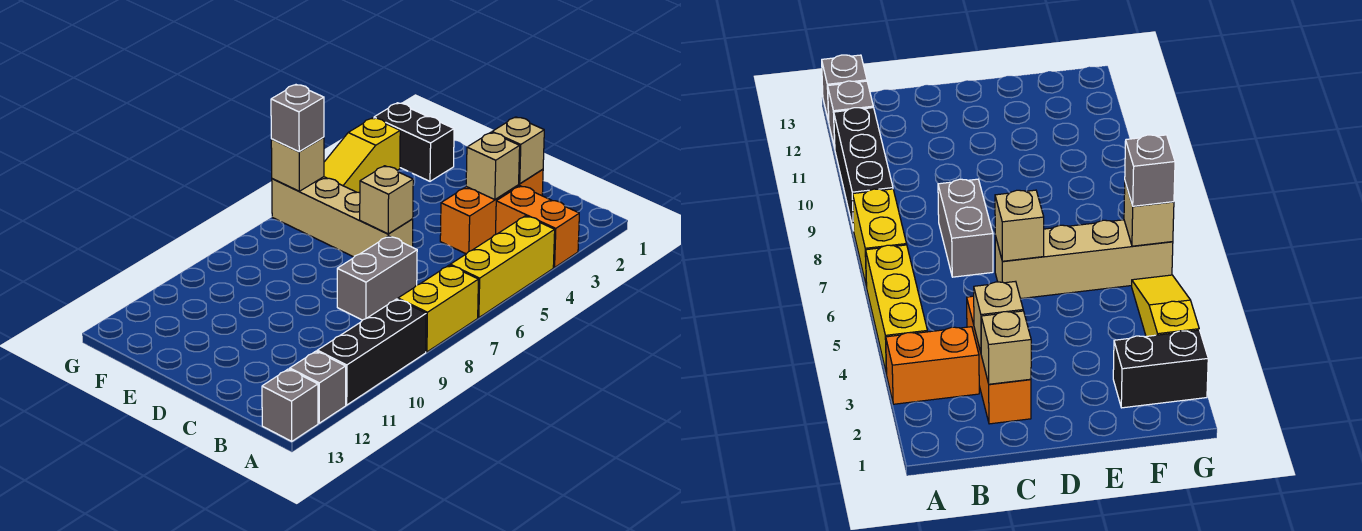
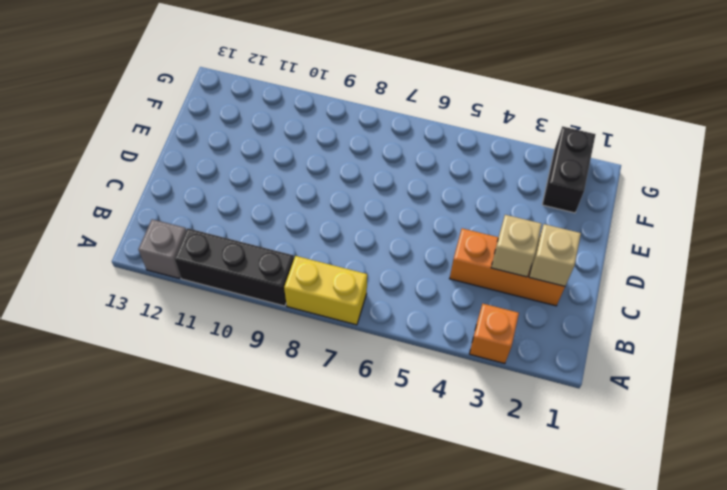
orange brick A3 level 1 -> orange brick A3:B3 level 1
none -> yellow brick A4:A6 level 1
none -> grey brick A13 level 1
none -> grey brick C7:C8 level 1

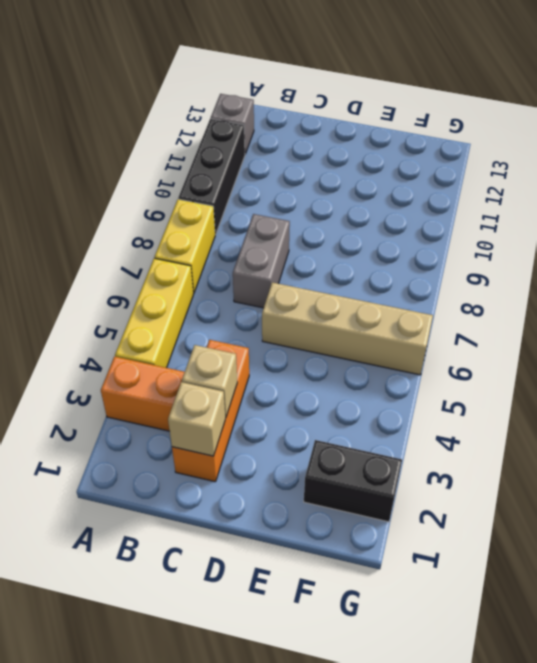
none -> grey brick A13 level 1
none -> yellow slope G3:G5 level 1 top 3
none -> tan brick D6 level 2

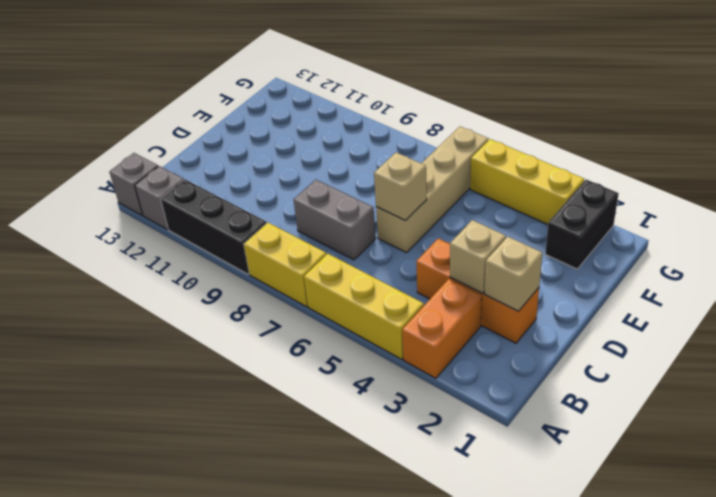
yellow brick G3:G5 level 1 -> yellow slope G3:G5 level 1 top 3
none -> tan brick G6 level 2
none -> grey brick G6 level 3

